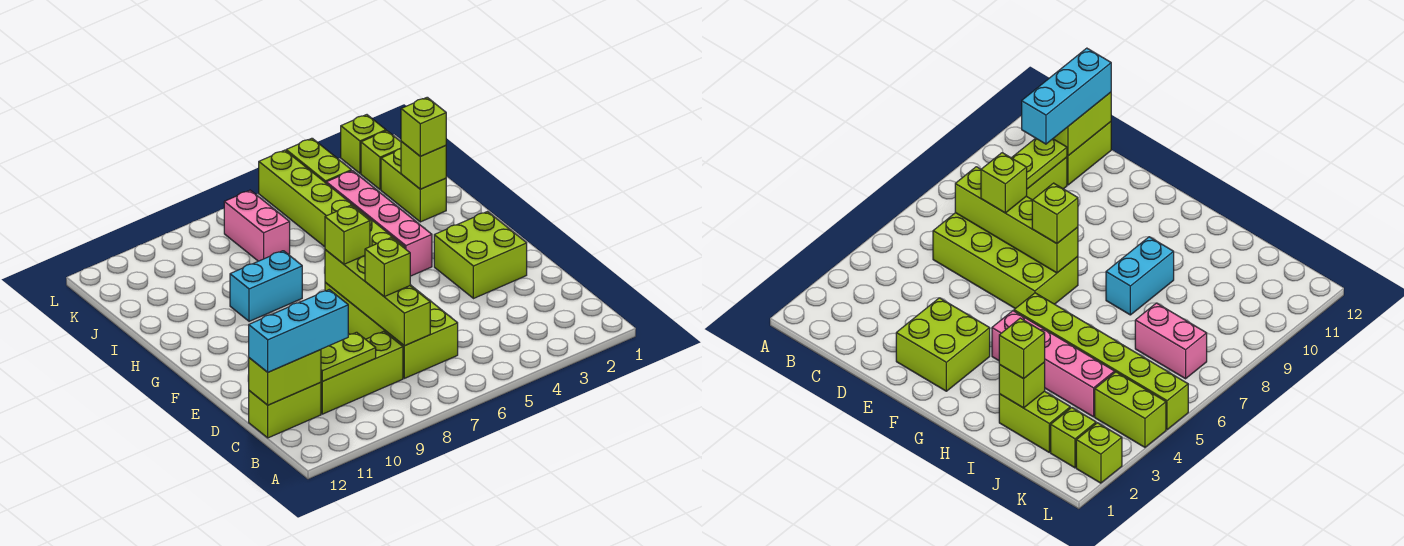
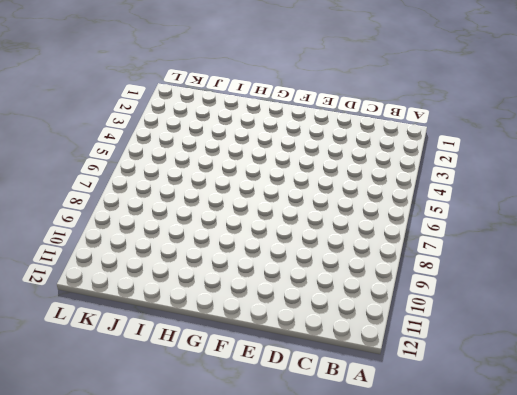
none -> lime brick C6:F7 level 1
none -> lime brick C8:C10 level 1
none -> lime brick C11:C12 level 1

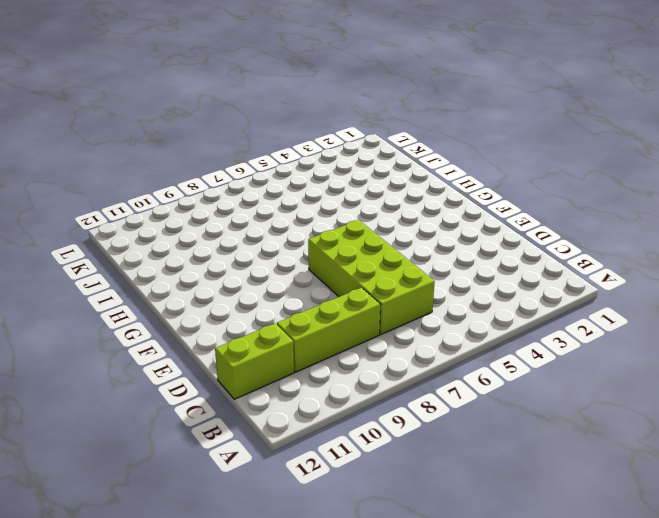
none -> lime brick E2:F3 level 1
none -> pink brick G4:J4 level 1
none -> lime brick G5:L5 level 1

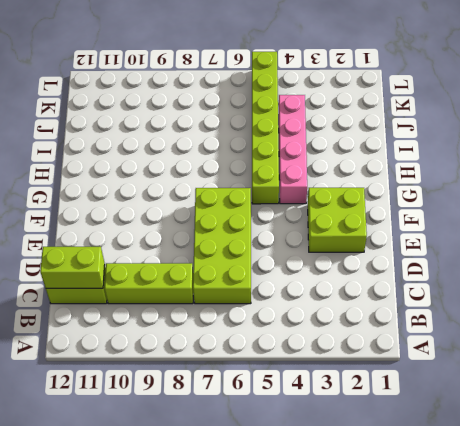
none -> cyan brick H8:H9 level 1
none -> lime brick I2:J2 level 1
none -> pink brick J7:K7 level 1

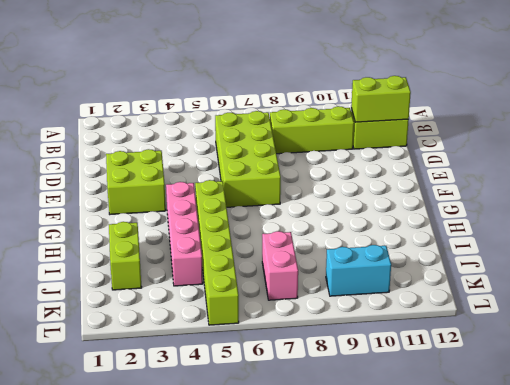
cyan brick K9:K10 level 1 -> cyan brick H8:H9 level 1
none -> lime brick K2 level 1
none -> lime brick K4:L4 level 1
none -> lime brick L2 level 1

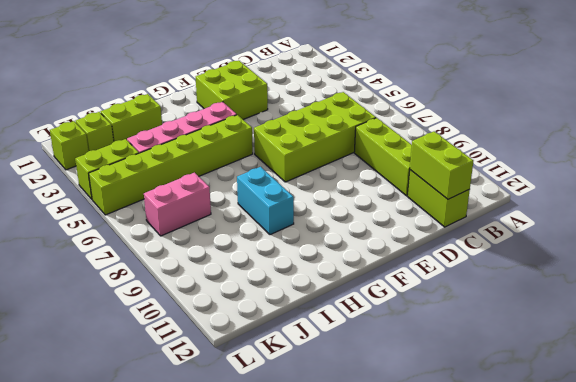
none -> lime brick C7:F7 level 2
none -> lime plate C9:C10 level 2
none -> lime brick I2 level 2

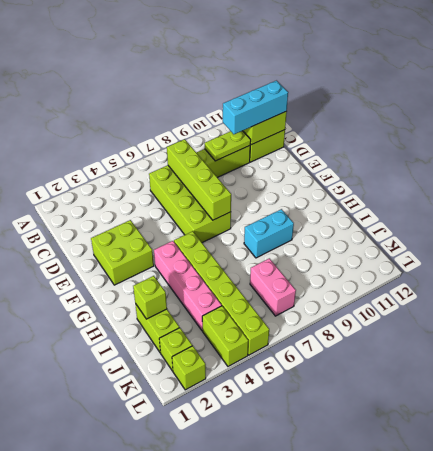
none -> lime brick D7 level 3
none -> lime brick F7 level 3
none -> lime brick I2 level 3

